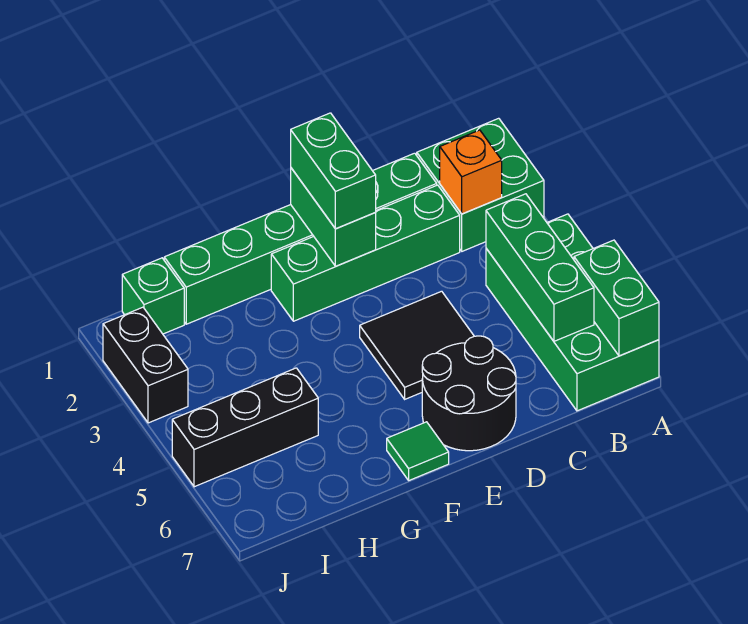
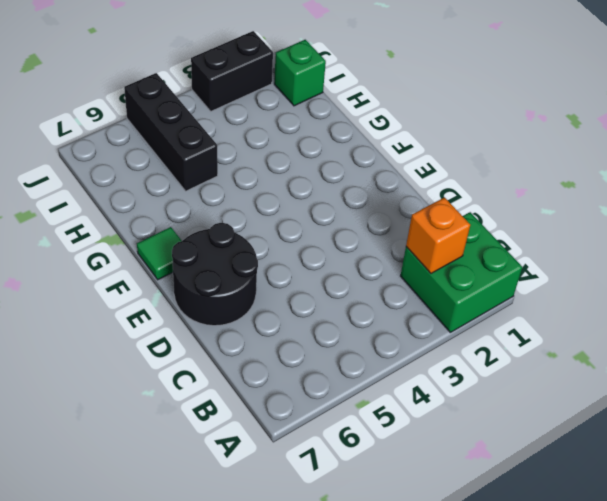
none -> green brick A4:B7 level 1
none -> green brick C1:H1 level 1
none -> green brick C2:F2 level 1

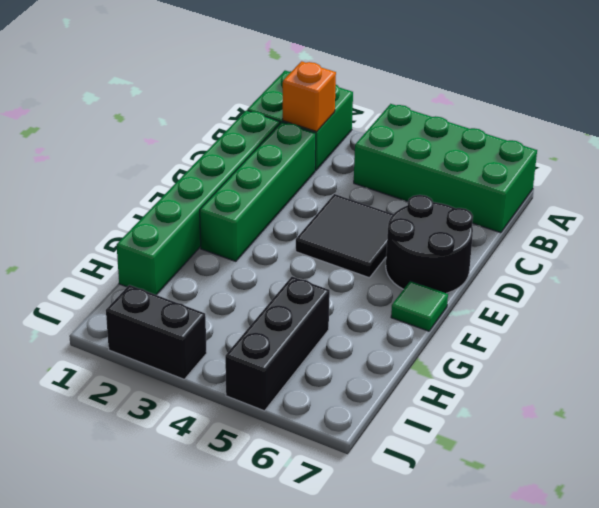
none -> green brick I1 level 1
none -> green brick A6:A7 level 2
none -> green brick B4:B6 level 2

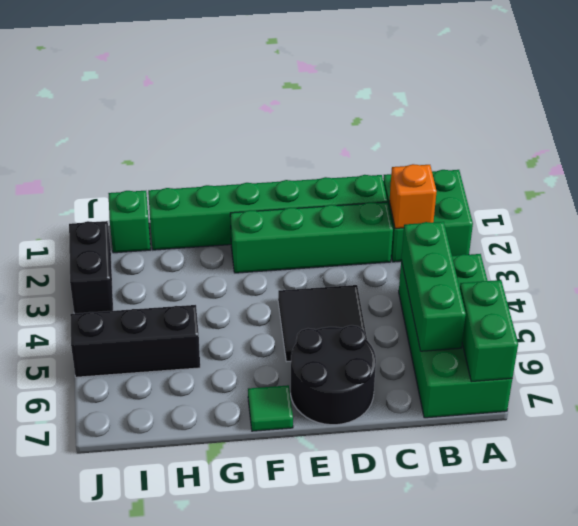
none -> green brick E1:E2 level 2
none -> green brick E1:E2 level 3

